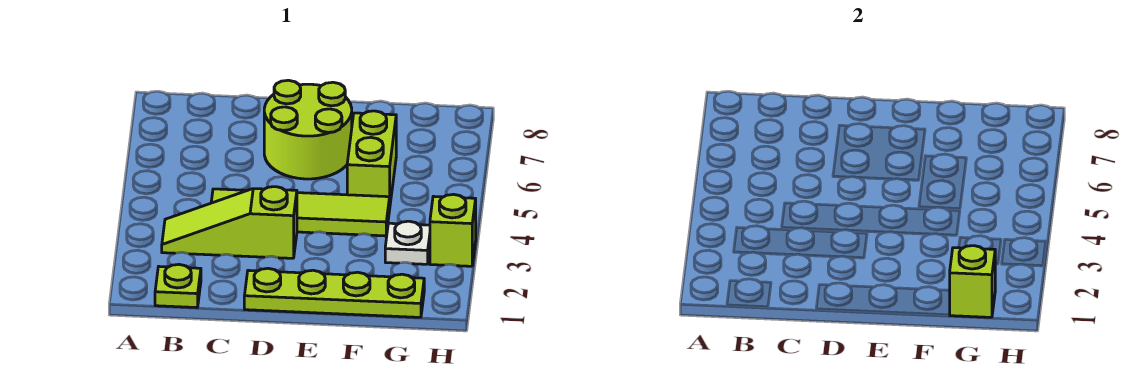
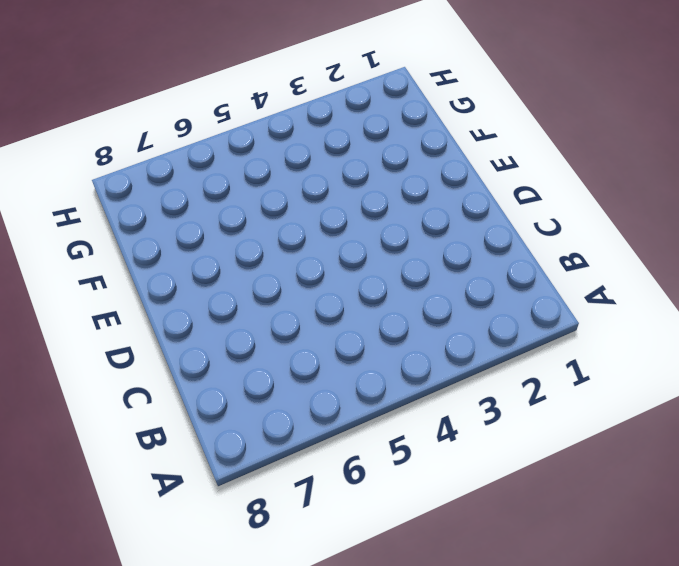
none -> lime plate B1 level 1
none -> lime slope B3:D3 level 1 top D

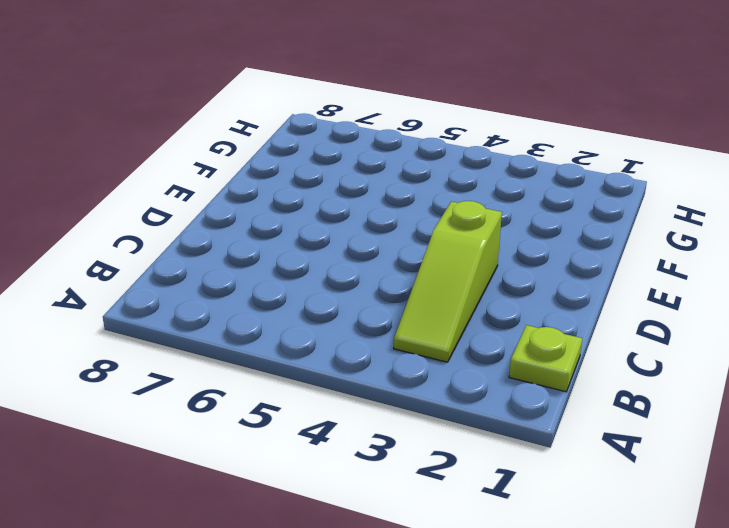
none -> lime tile C4:F4 level 1
none -> lime plate D1:G1 level 1

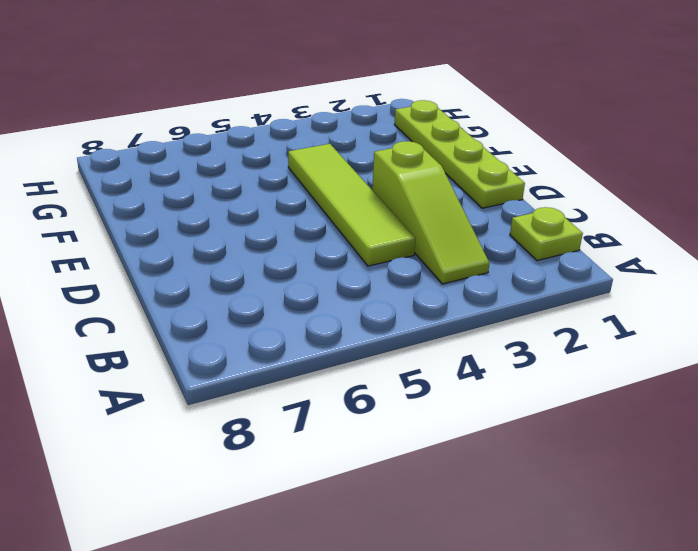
none -> lime round brick D6:E7 level 1
none -> lime brick F5:F6 level 1

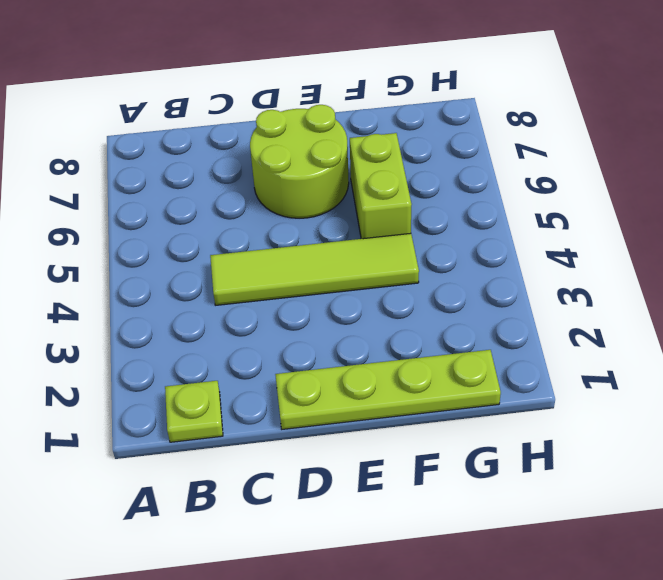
none -> lime slope B3:D3 level 1 top D
none -> white plate G3 level 1

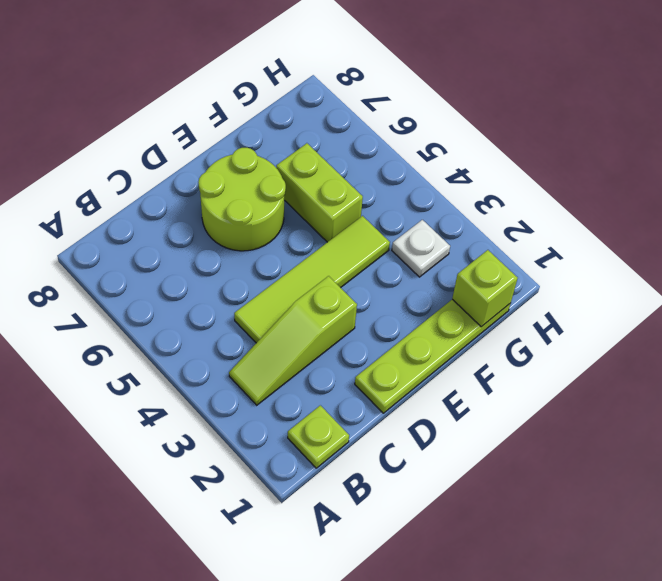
none -> lime brick H3 level 1

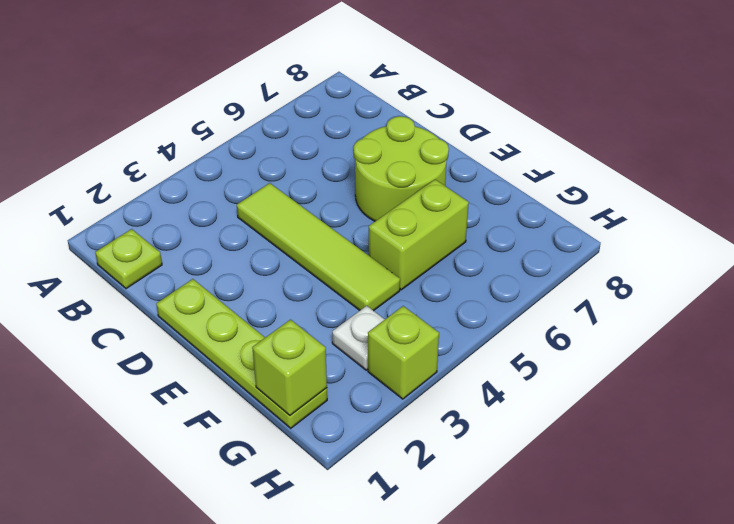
none -> lime slope B3:D3 level 1 top D

